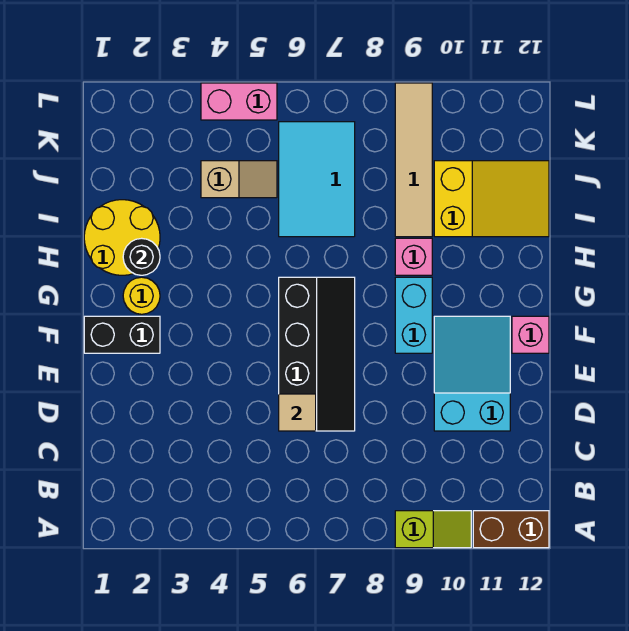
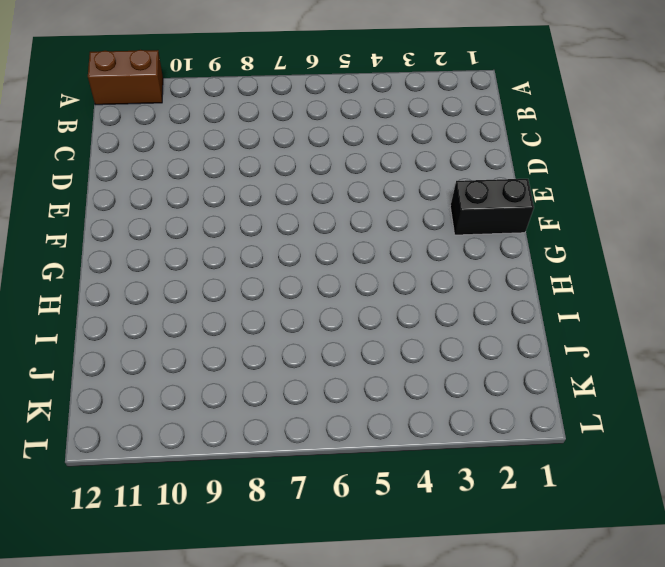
none -> lime slope A9:A10 level 1 top 9
none -> black slope D6:G7 level 1 top 6
none -> cyan slope D10:F11 level 1 top D

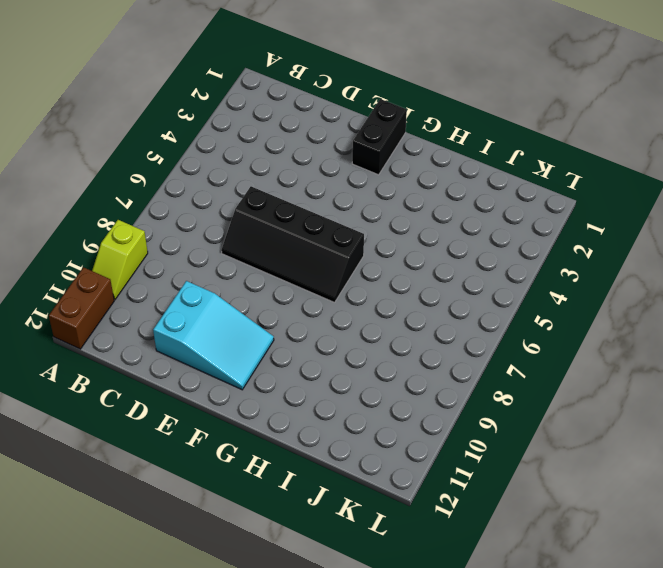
none -> cyan brick F9:G9 level 1
none -> pink brick F12 level 1
none -> yellow round brick G2 level 1

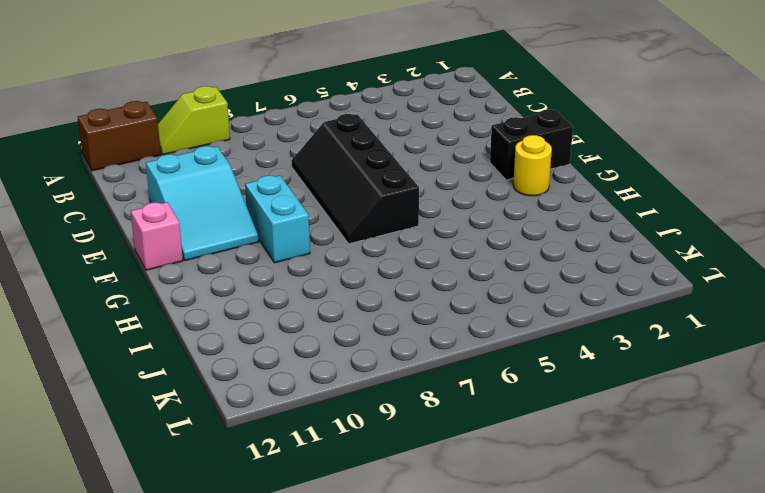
none -> yellow round brick H1:I2 level 1
none -> pink brick H9 level 1
none -> cyan tile I6:K7 level 1

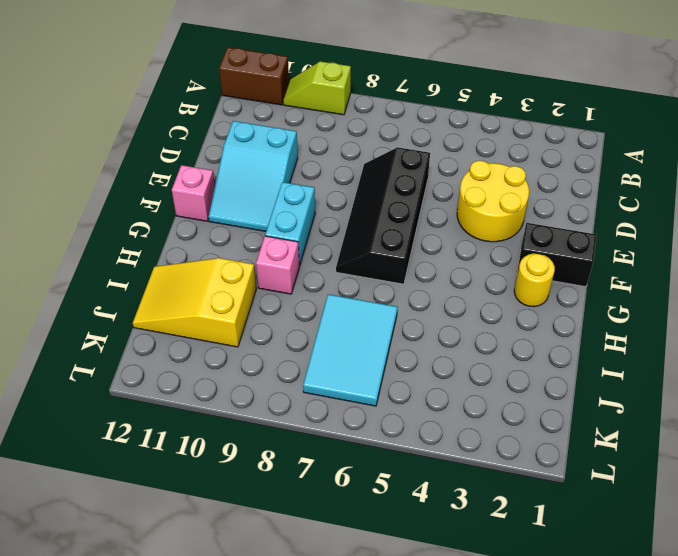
yellow round brick D3:E4 level 1 -> yellow round brick H1:I2 level 1
none -> tan tile I9:L9 level 1
none -> tan slope J4:J5 level 1 top 4
none -> pink brick L4:L5 level 1

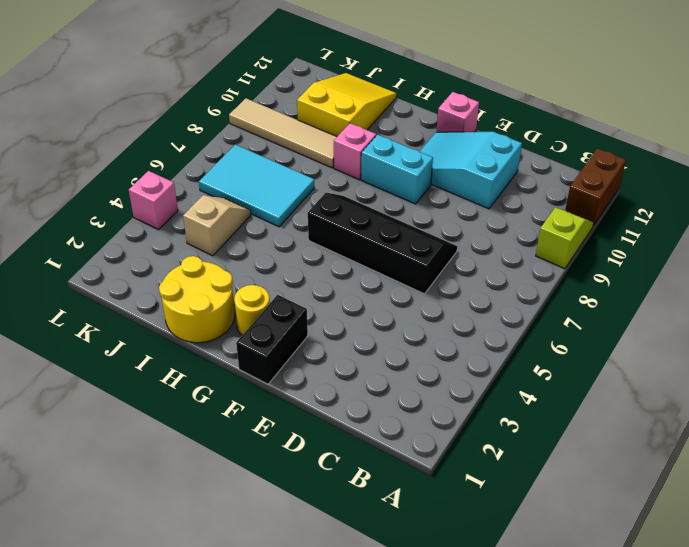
pink brick L4 level 1 -> pink brick L4:L5 level 1
none -> tan tile D6 level 2
none -> black round brick H2 level 2

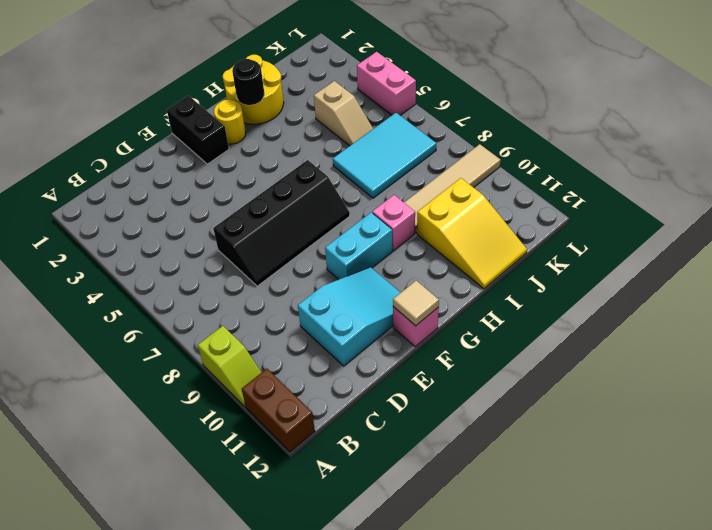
tan tile F12 level 2 -> tan tile D6 level 2

